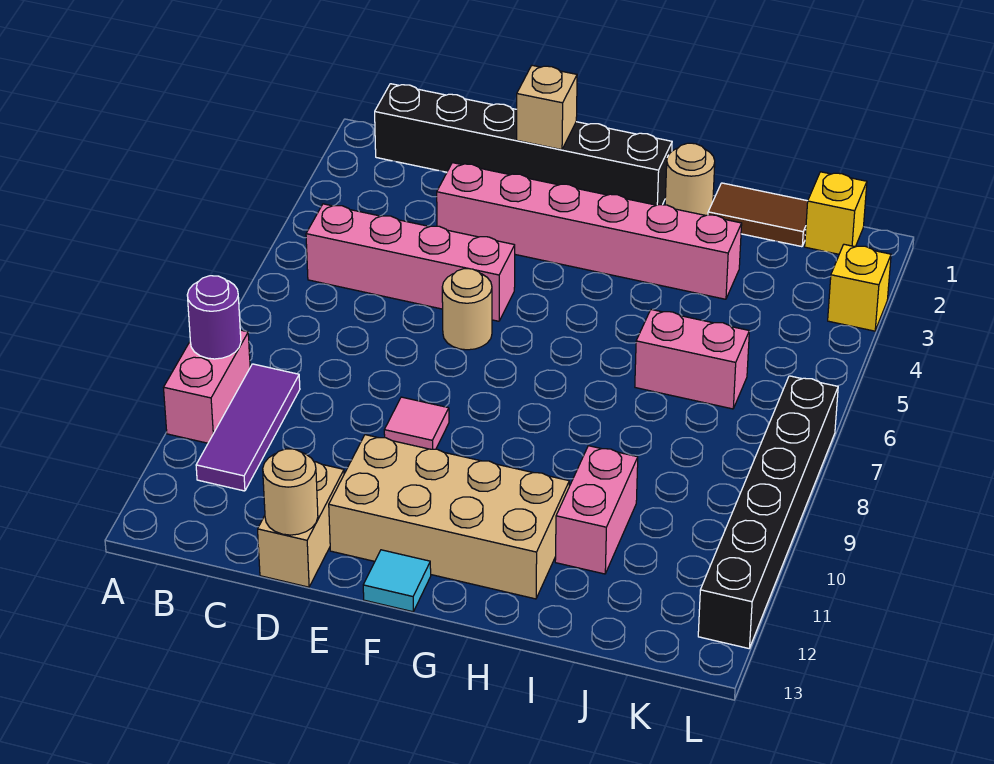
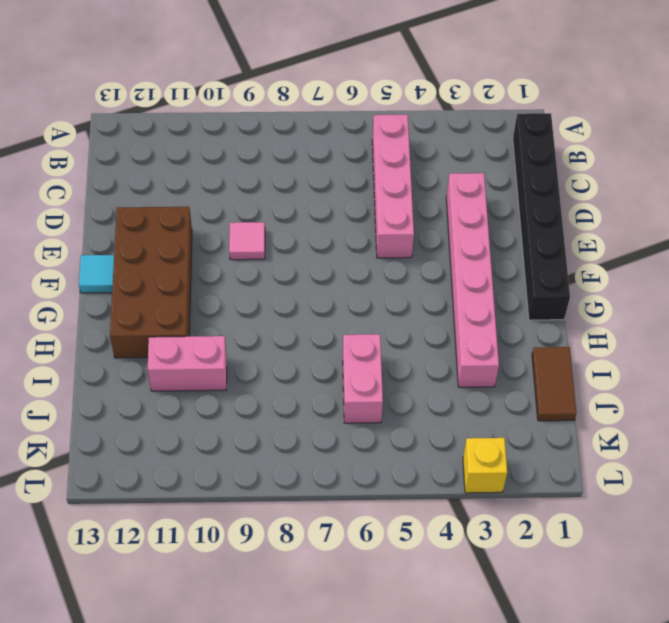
brown brick E11:H12 level 1 -> tan brick E11:H12 level 1
none -> pink brick A9:A10 level 1
none -> purple tile B9:B11 level 1
none -> tan brick D12:D13 level 1

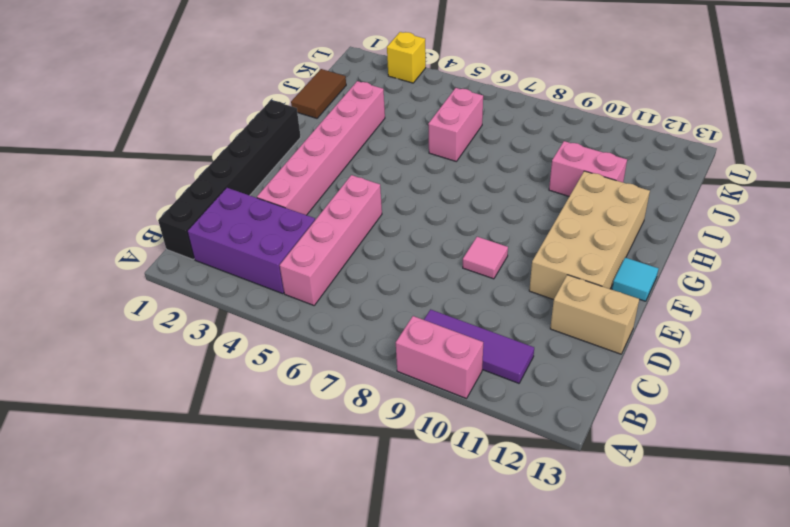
purple brick B2:C4 level 1 -> none
none -> tan round brick E6 level 1
none -> tan round brick H1 level 1
none -> yellow brick K1 level 1

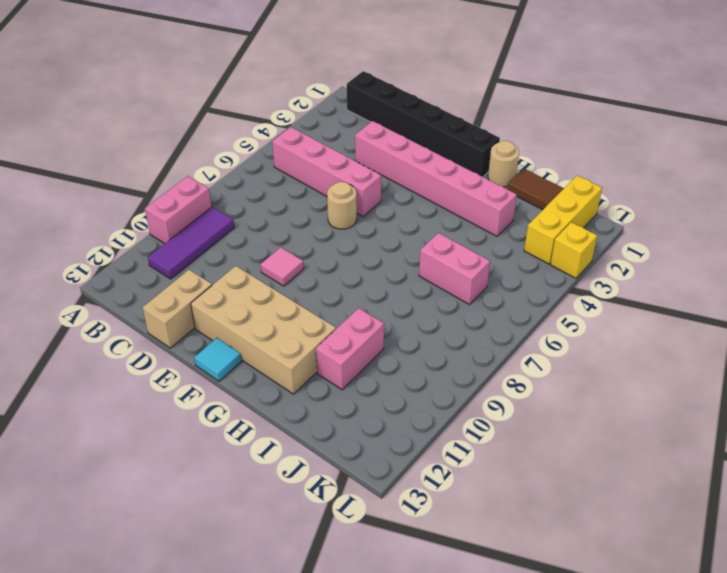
yellow brick K1:K3 level 1 -> yellow brick K1 level 1
none -> black brick L7:L12 level 1
none -> purple round brick A9 level 2
none -> tan round brick D13 level 2

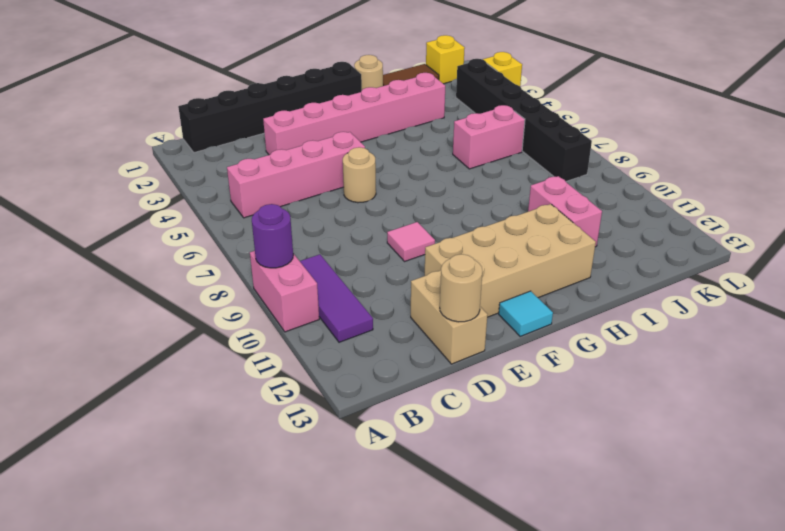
black brick K3:K8 level 1 -> black brick L7:L12 level 1
none -> tan brick E1 level 2

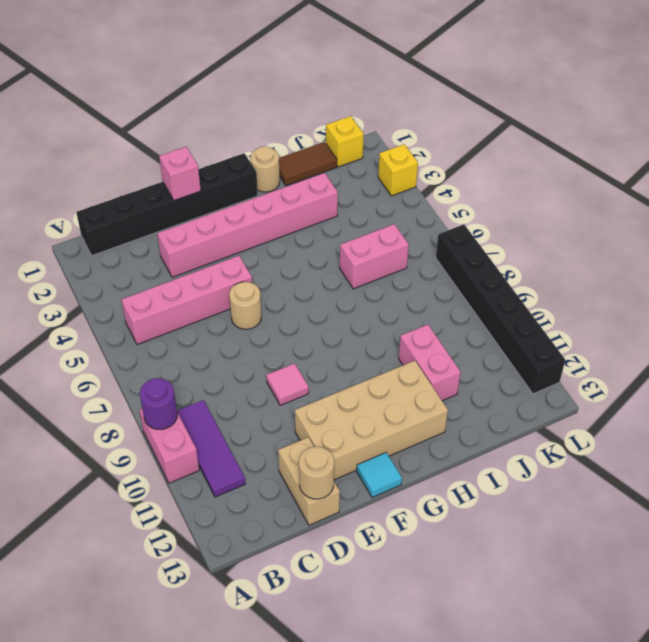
pink brick E1 level 2 -> tan brick E1 level 2

